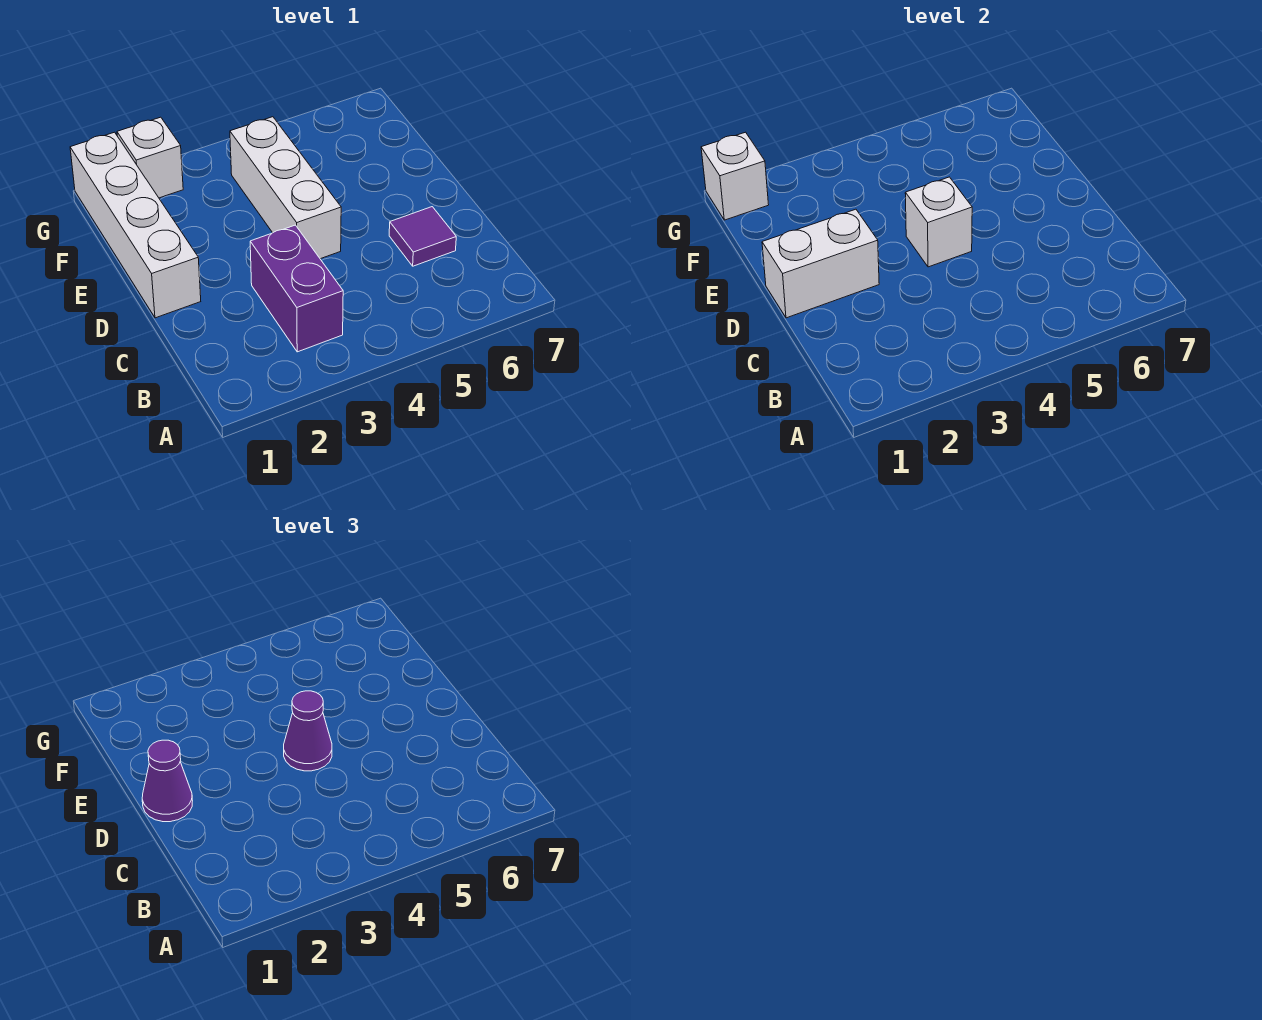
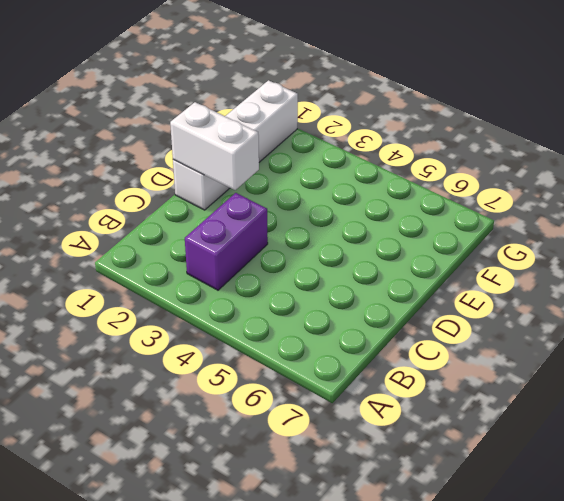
none -> purple tile C6 level 1
none -> white brick D4:F4 level 1

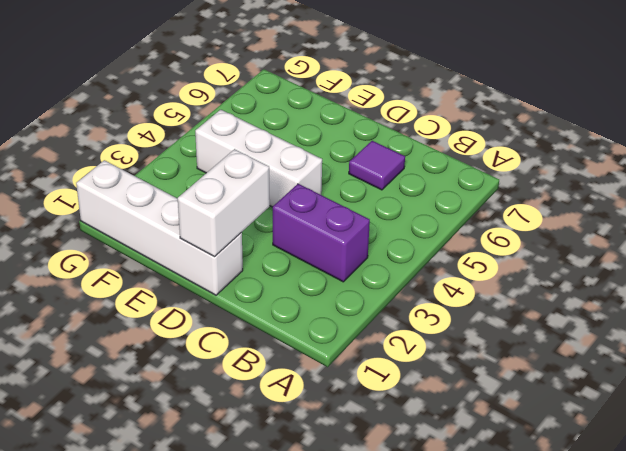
none -> white brick G2 level 1
none -> white brick D4 level 2

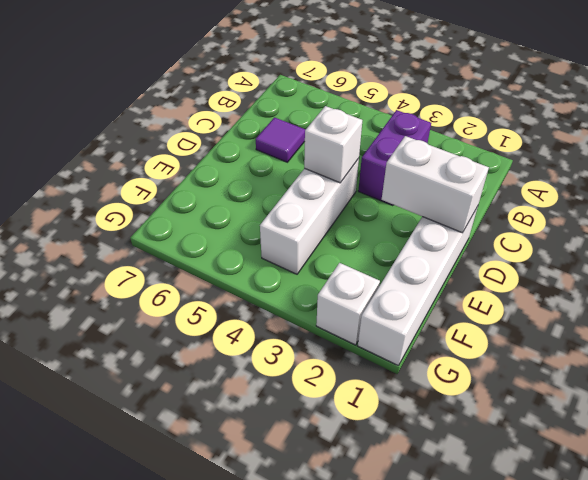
none -> white brick G1 level 2
none -> purple cone D1 level 3

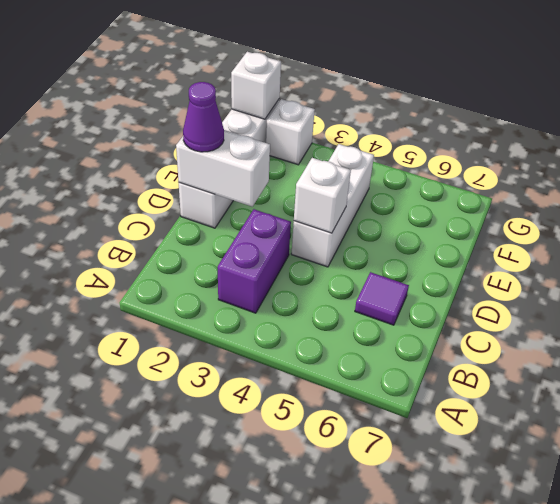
none -> purple cone D4 level 3

